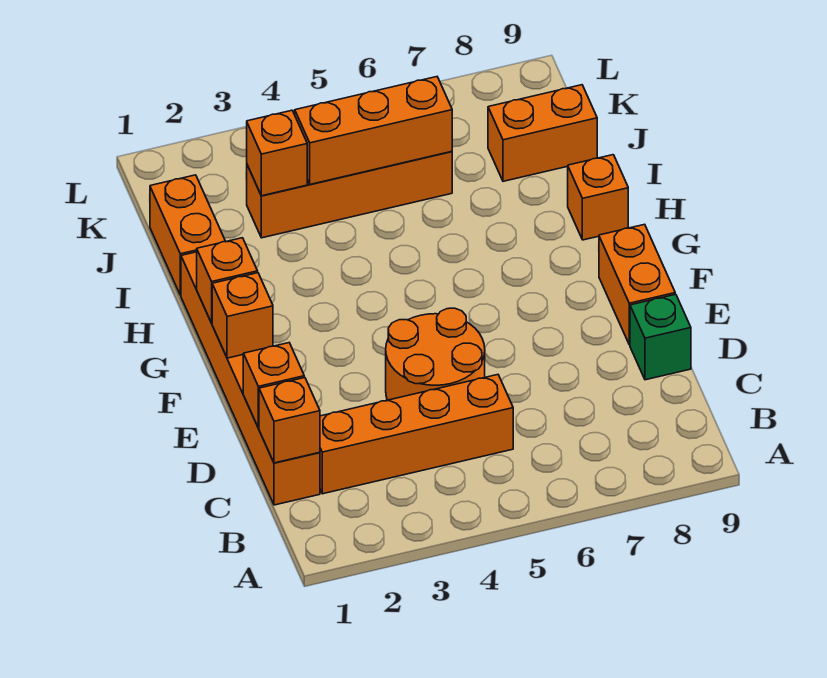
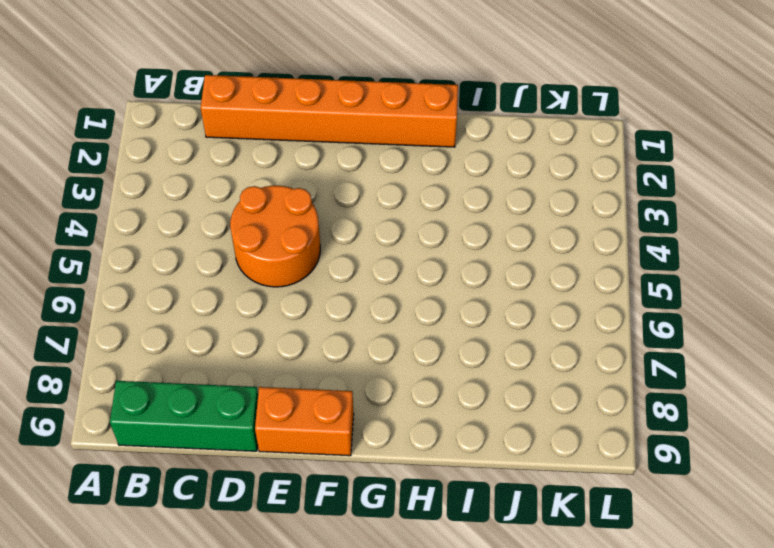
green brick B9:D9 level 1 -> green brick D9 level 1
none -> orange brick C2:C5 level 1
none -> orange brick H9 level 1
none -> orange brick I1:J1 level 1

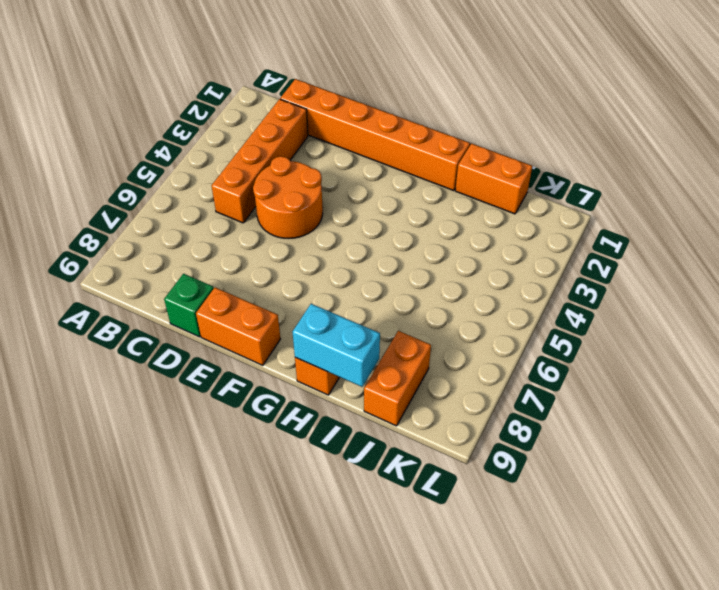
cyan brick H9:I9 level 2 -> none
none -> orange brick J3:J6 level 1
none -> orange brick C1 level 2
none -> orange brick D1 level 2

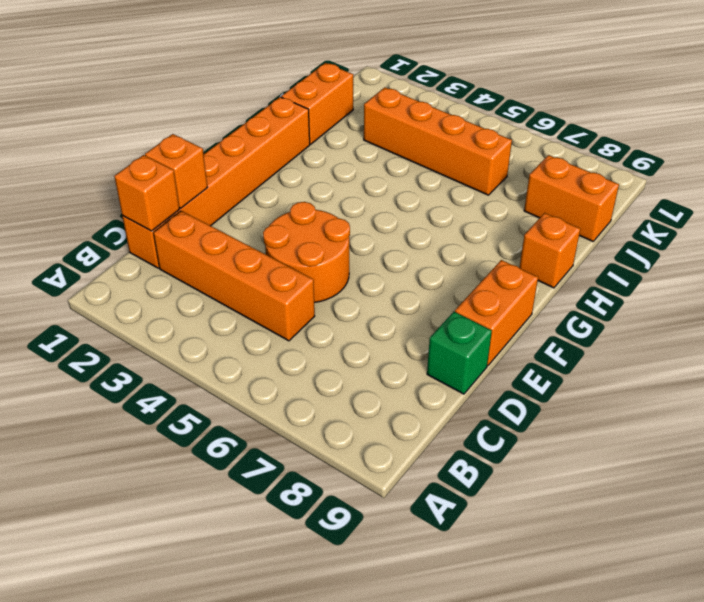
none -> orange brick F1 level 2
none -> orange brick G1 level 2
none -> orange brick J3 level 2

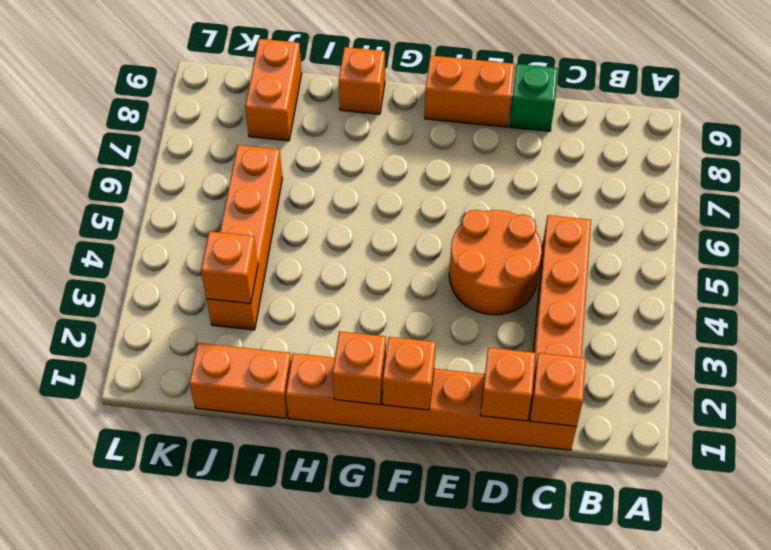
none -> orange brick J4:J6 level 2

